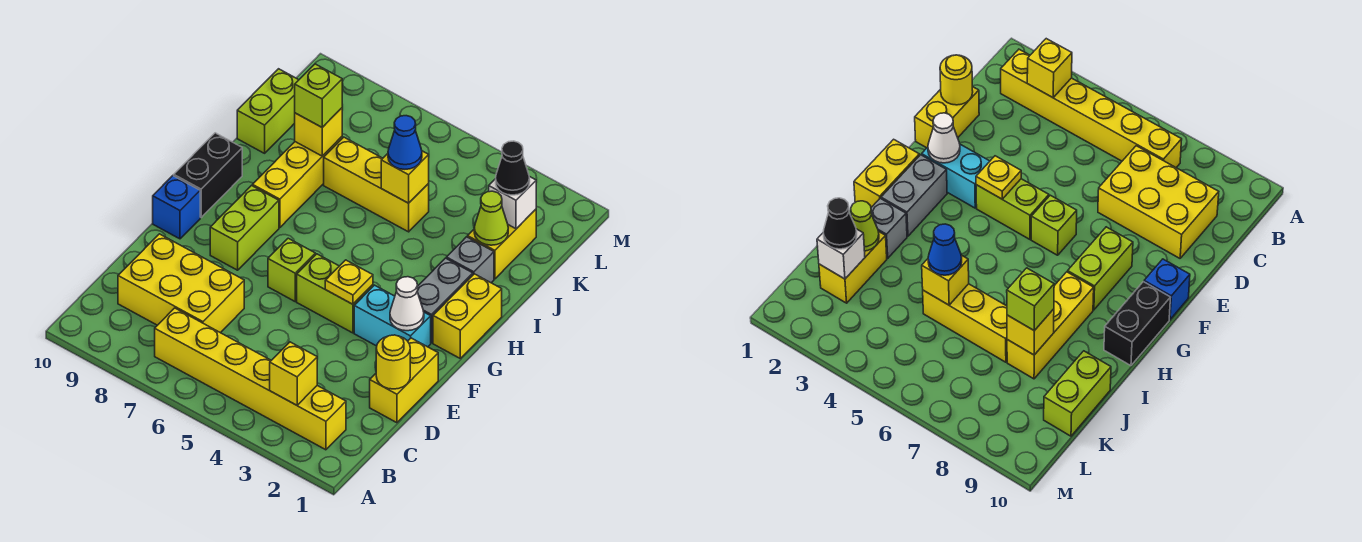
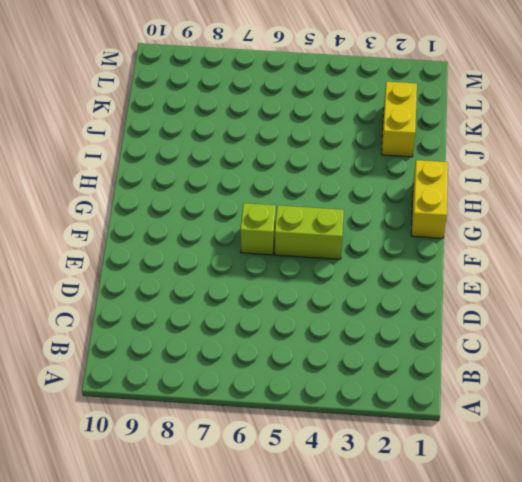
none -> yellow brick B2:B7 level 1
none -> yellow brick C7:D9 level 1
none -> yellow brick D1:E1 level 1

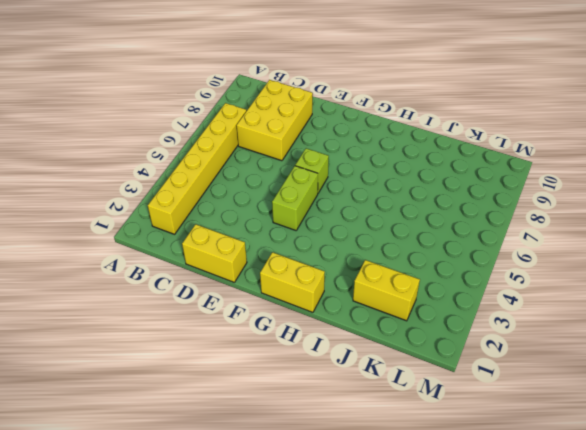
none -> cyan brick F2:F3 level 1
none -> lime brick F8:G8 level 1
none -> blue brick F10 level 1

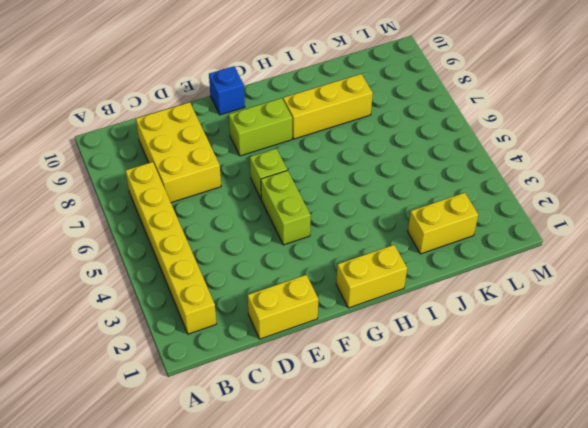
none -> cyan brick F2:F3 level 1
none -> grey brick G2:H2 level 1
none -> black brick G10:H10 level 1

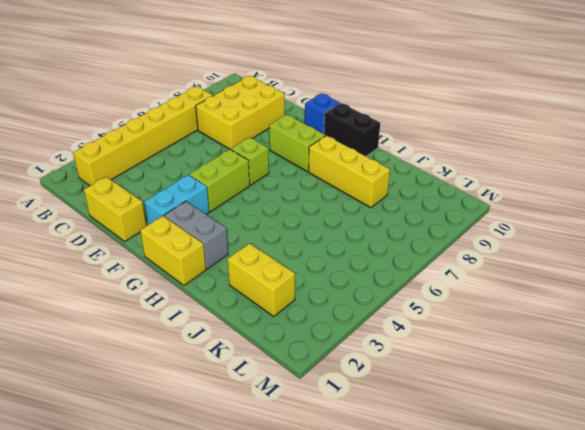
none -> grey brick I2 level 1
none -> yellow brick J5:J7 level 1
none -> lime brick J10:K10 level 1

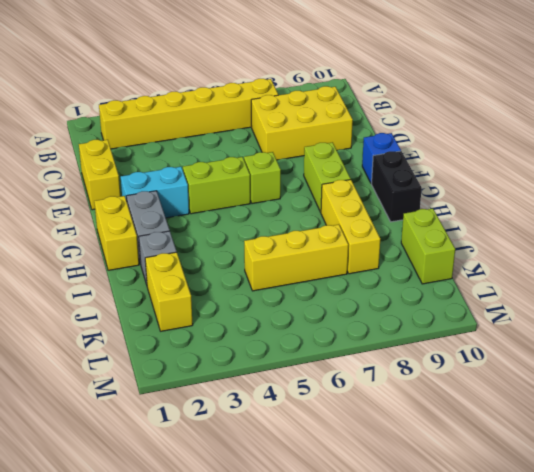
none -> yellow brick B3 level 2
none -> yellow round brick D1 level 2
none -> white cone F2 level 2

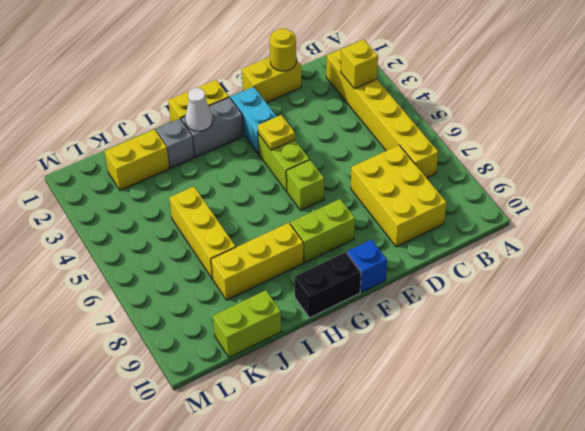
white cone H2 level 2 -> white cone F2 level 2
none -> lime cone J2 level 2
none -> yellow brick J5 level 2
none -> yellow brick J8 level 2

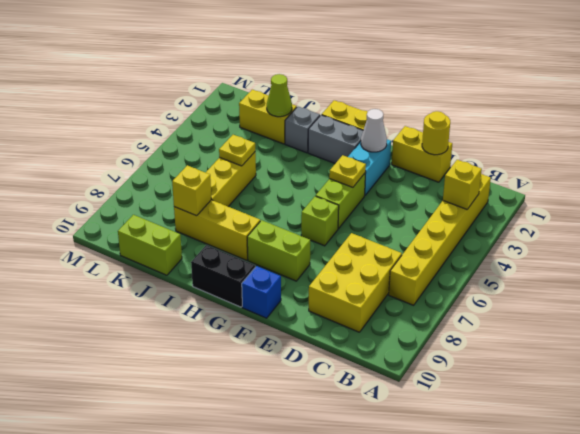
yellow plate J5 level 2 -> yellow brick J5 level 2
none -> white brick K2 level 2
none -> blue cone J5 level 3
none -> lime brick J8 level 3

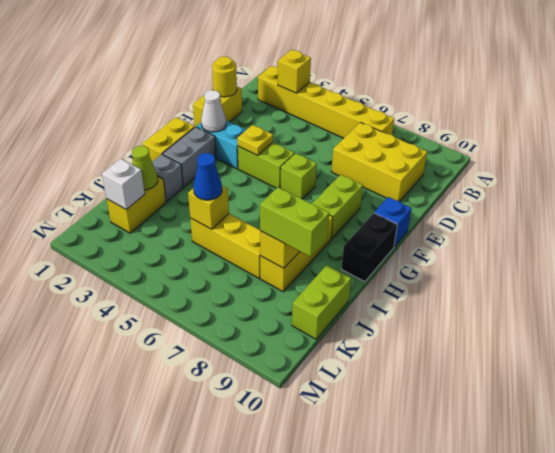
lime brick J8:J9 level 3 -> lime brick J8 level 3
none -> black cone K2 level 3

